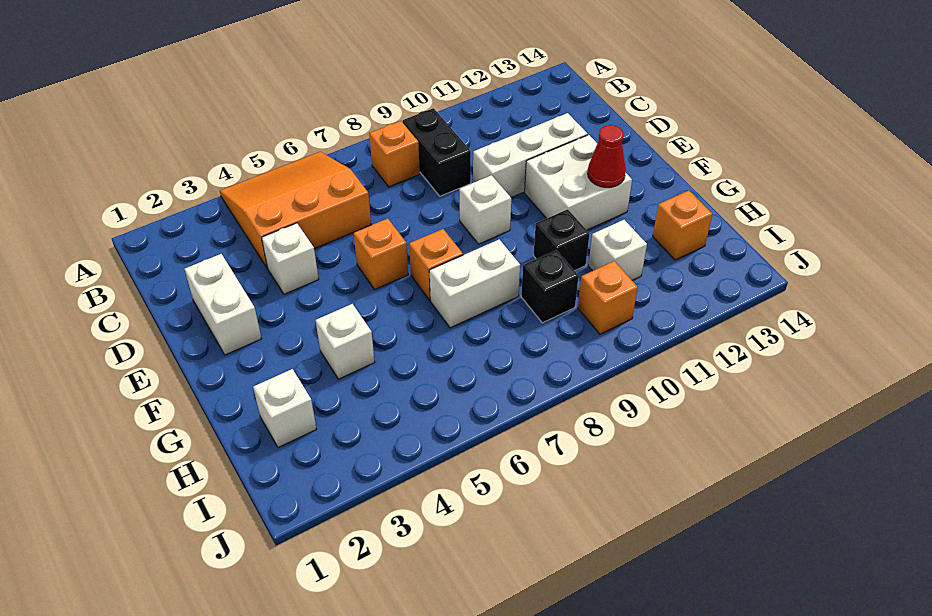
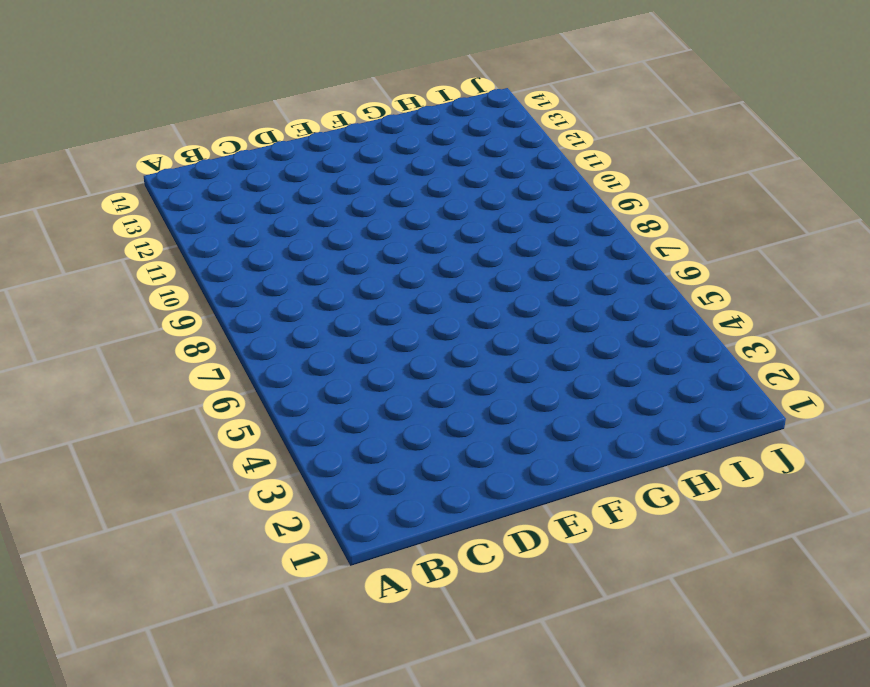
none -> orange slope A4:C6 level 1 top C
none -> orange brick B8 level 1
none -> black brick B9:C9 level 1

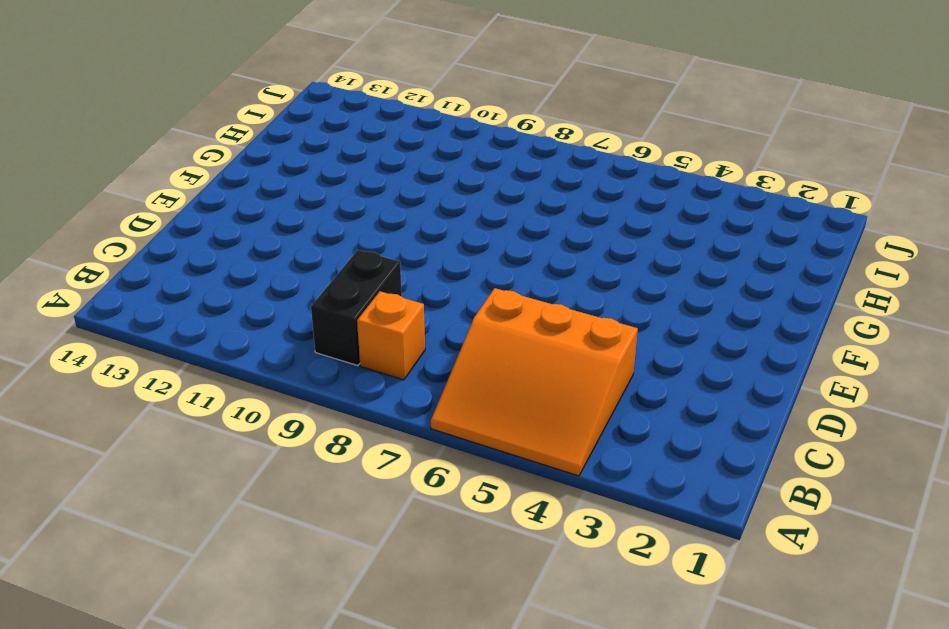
none -> white brick D2:E2 level 1
none -> white brick D4 level 1
none -> white brick D10:D12 level 1

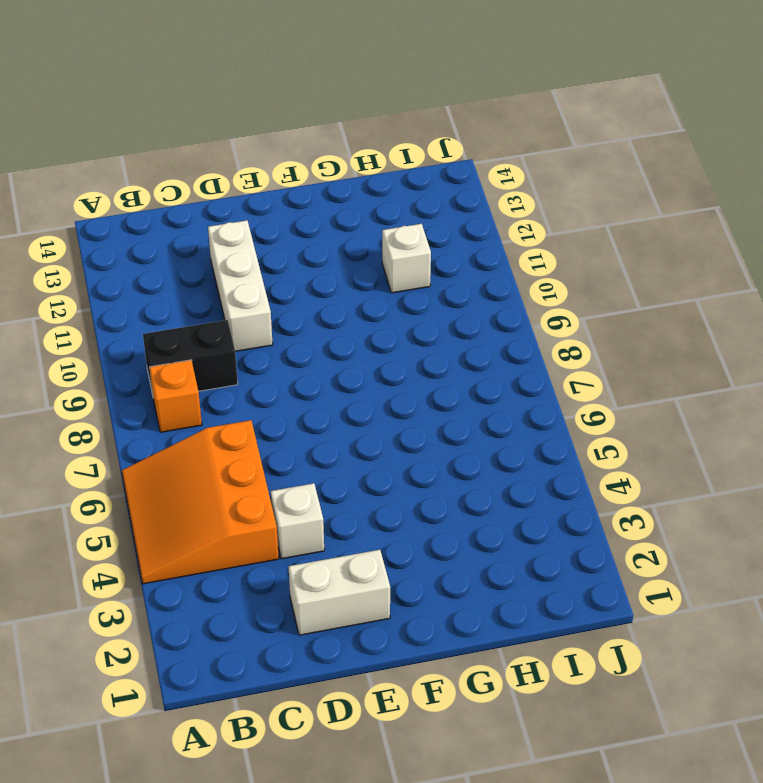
none -> orange brick E6 level 1
none -> white brick E9 level 1
none -> white brick E11:F12 level 1

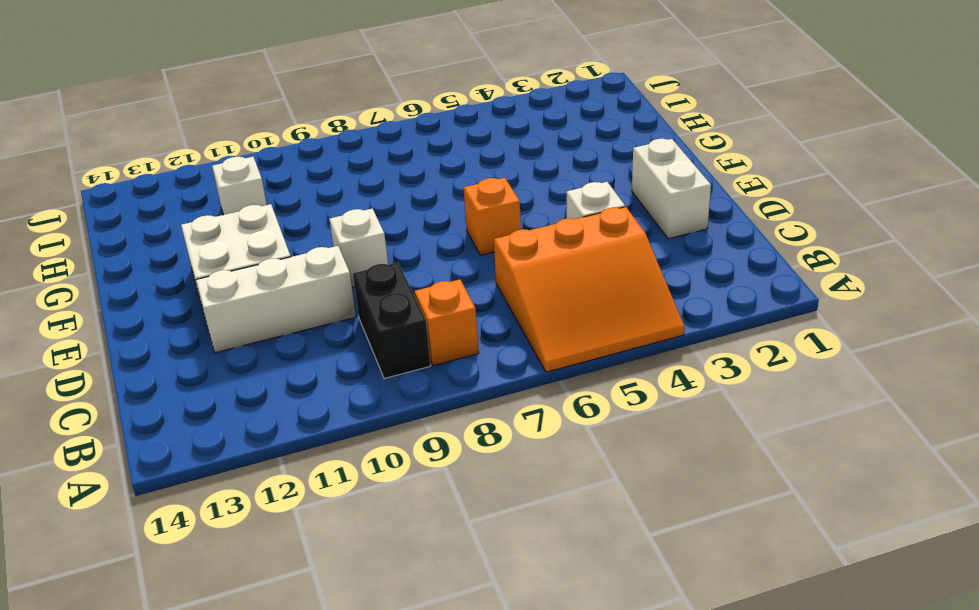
none -> orange brick F7 level 1
none -> white brick G4 level 1
none -> white brick G7:G8 level 1

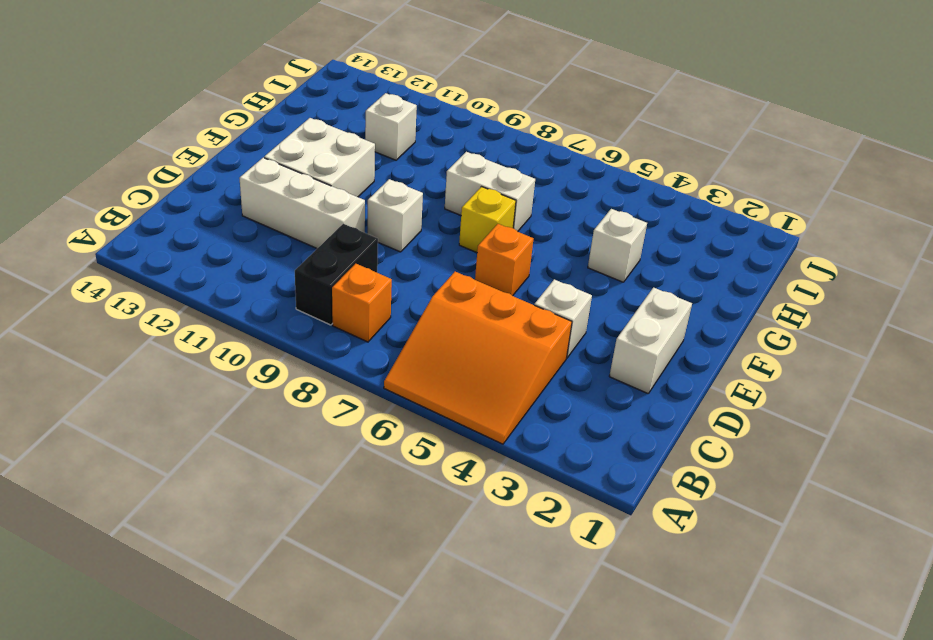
yellow brick F7 level 1 -> orange brick F7 level 1
none -> black brick G10 level 1
none -> white brick H2 level 1
none -> black brick H9 level 1

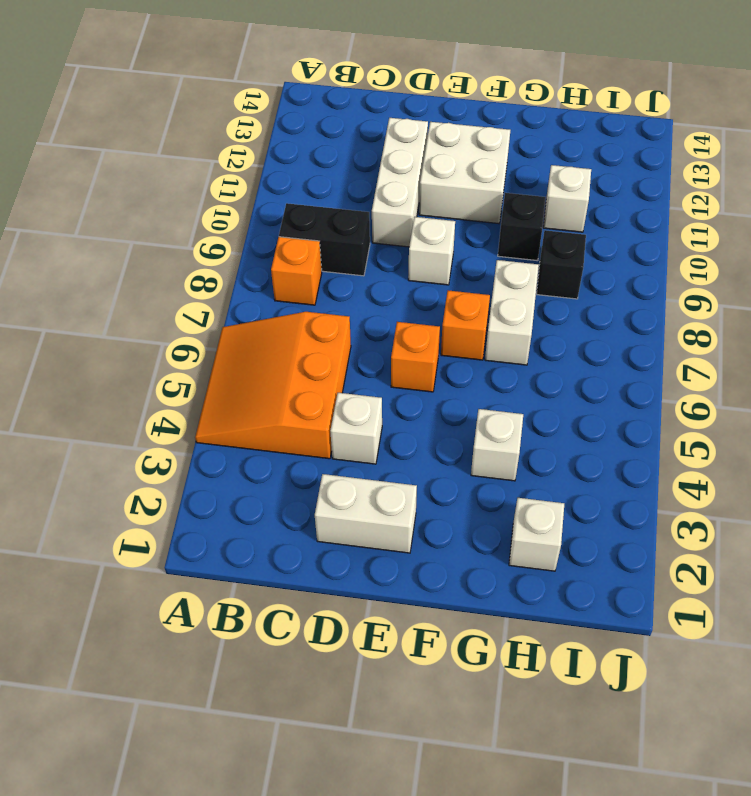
none -> orange brick H13 level 1
none -> orange brick I10 level 1
none -> red cone F12 level 2

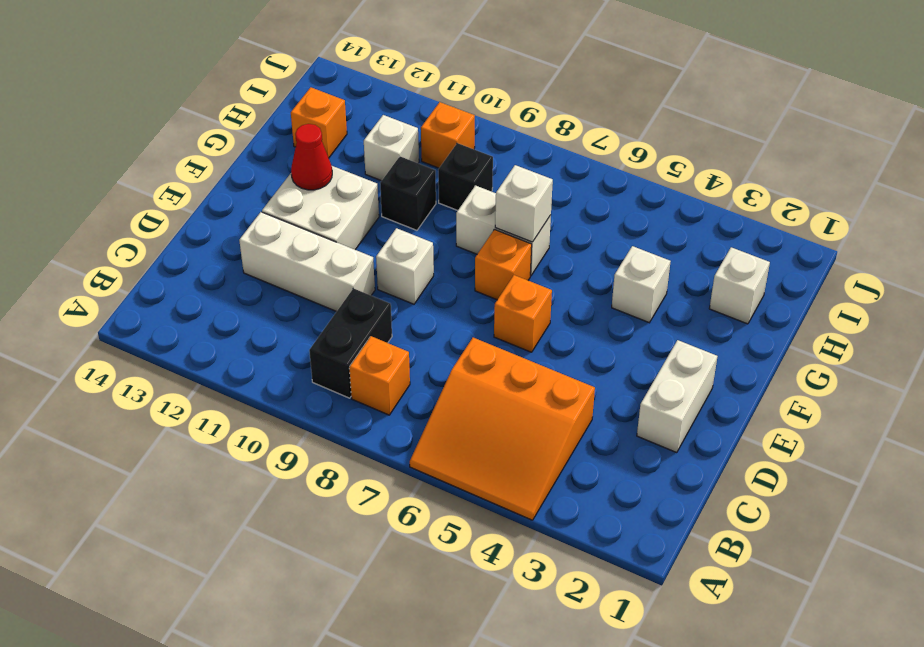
white brick G7 level 2 -> white brick D4 level 1

